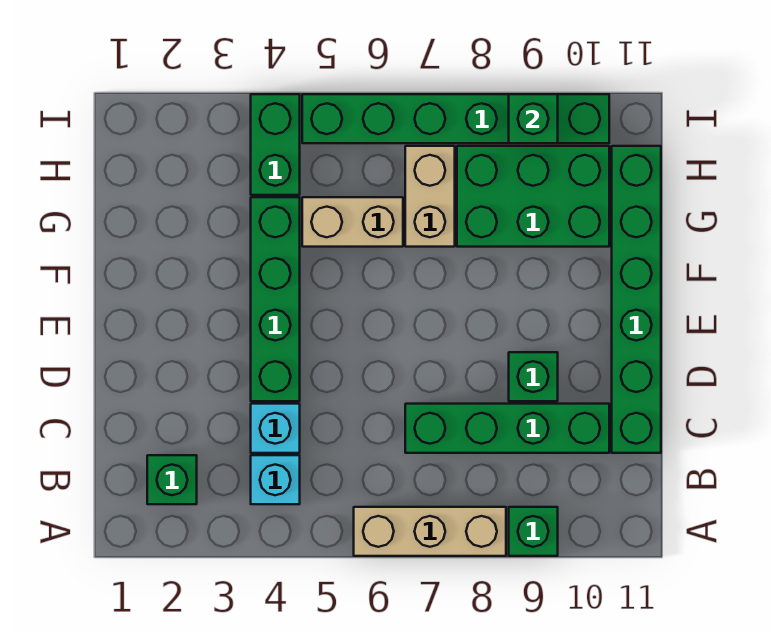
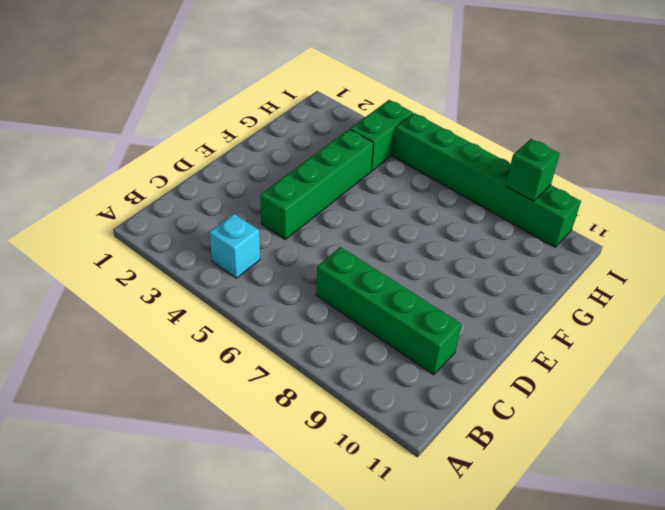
none -> tan brick A6:A8 level 1
none -> green brick A9 level 1
none -> green brick B2 level 1

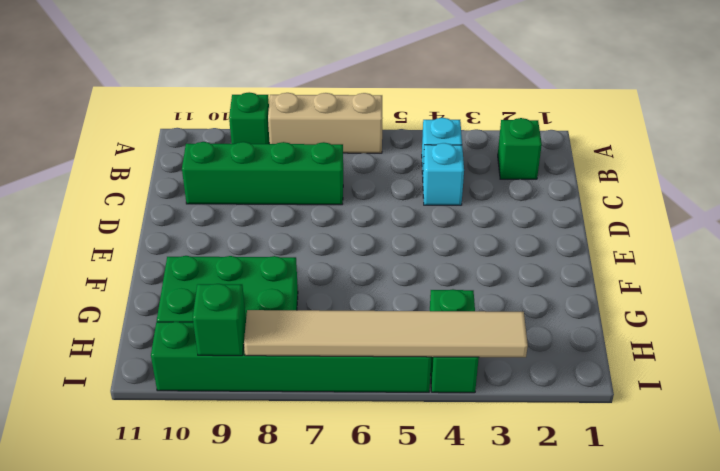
tan tile I3:I8 level 2 -> none
none -> green brick C11:H11 level 1
none -> green brick D4:G4 level 1
none -> green brick D9 level 1

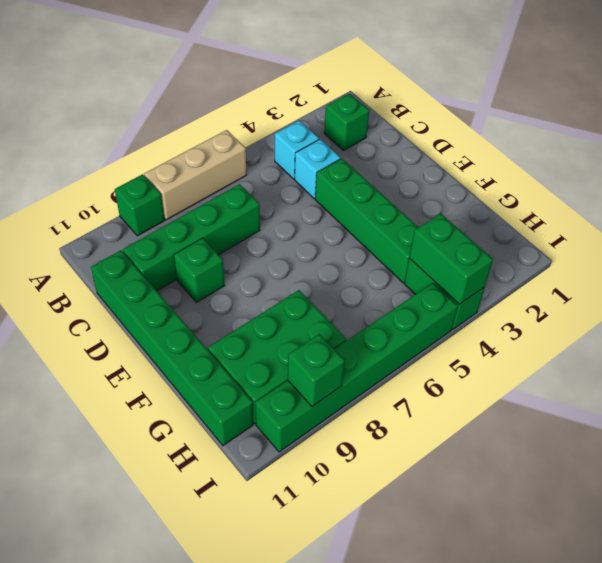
green brick H4:I4 level 2 -> none
none -> tan brick G5:G6 level 1
none -> tan brick G7:H7 level 1

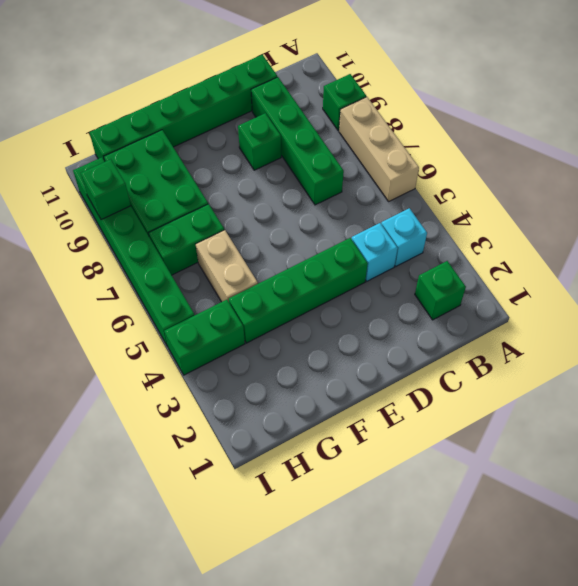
green brick G7:H7 level 1 -> tan brick G7:H7 level 1

